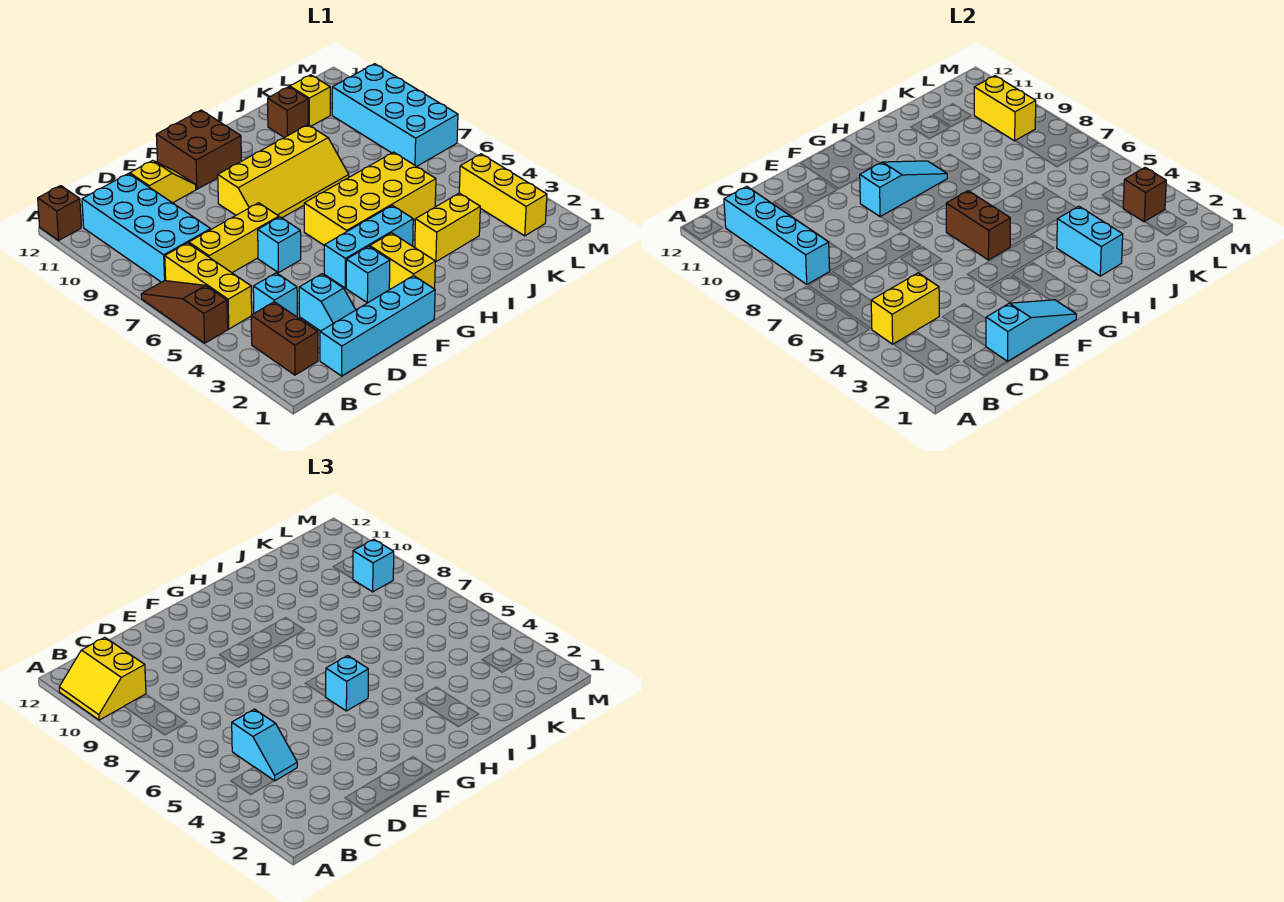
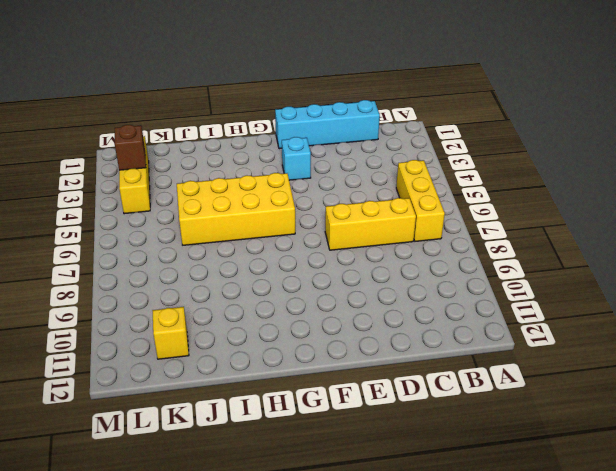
none -> brown slope A5:A7 level 1 top 5
none -> brown brick A12 level 1
none -> brown brick B2:B3 level 1
none -> cyan brick B8:C11 level 1

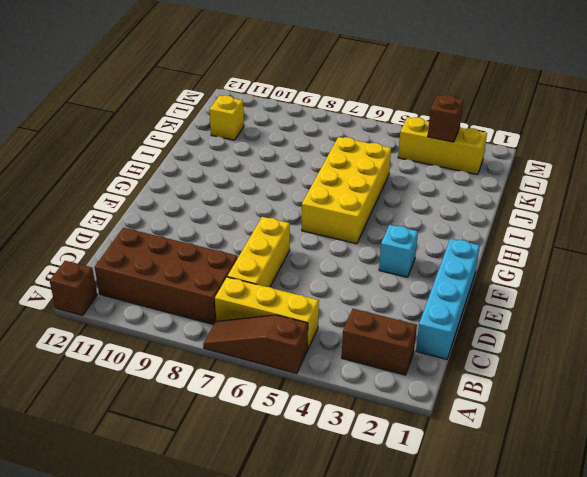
brown brick B8:C11 level 1 -> cyan brick B8:C11 level 1
none -> cyan brick C4 level 1
none -> cyan slope D2:D3 level 1 top 3
none -> yellow slope D11:E11 level 1 top D
none -> cyan brick E6 level 1

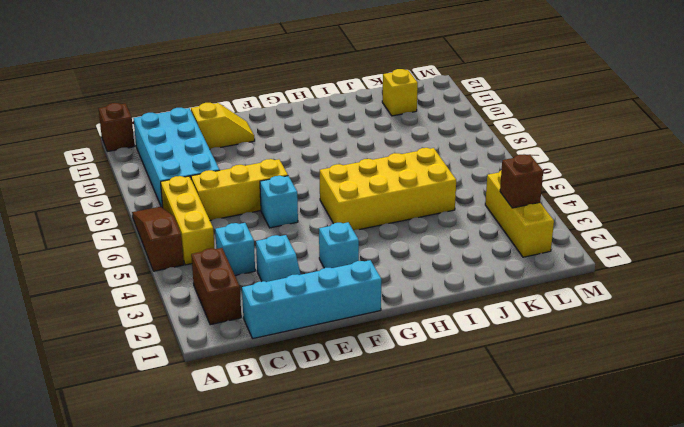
none -> cyan brick F4:H4 level 1
none -> yellow slope F8:I9 level 1 top 9
none -> brown brick F11:G12 level 1
none -> yellow brick G2:G3 level 1

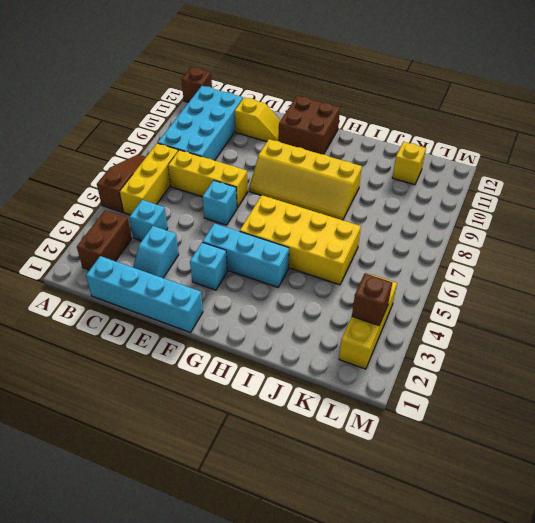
none -> yellow brick G2:G3 level 1
none -> yellow brick I3:J3 level 1
none -> brown brick J11 level 1
none -> cyan brick L7:M10 level 1

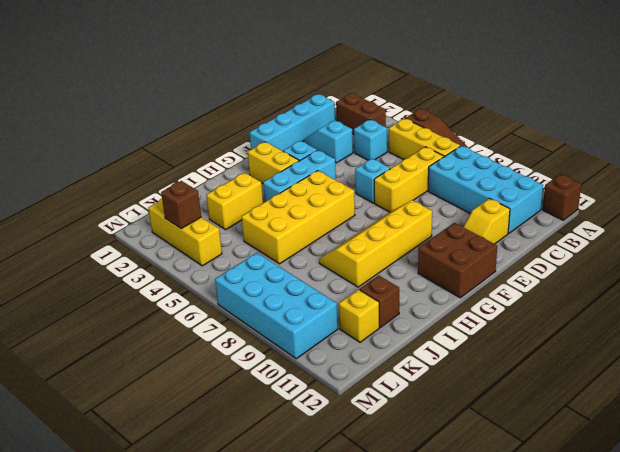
none -> yellow brick B4:C4 level 2
none -> cyan brick B8:B11 level 2
none -> cyan slope D1:F1 level 2 top D
none -> cyan slope F9:H9 level 2 top F

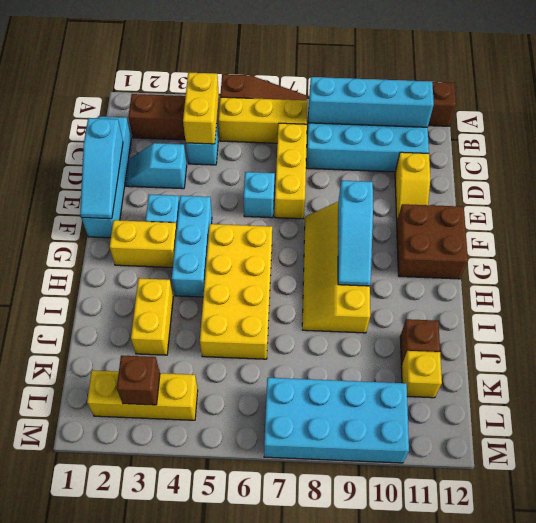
none -> brown brick G5:G6 level 2
none -> cyan brick I2:I3 level 2
none -> yellow brick L9:L10 level 2
none -> yellow slope A10:B11 level 3 top B

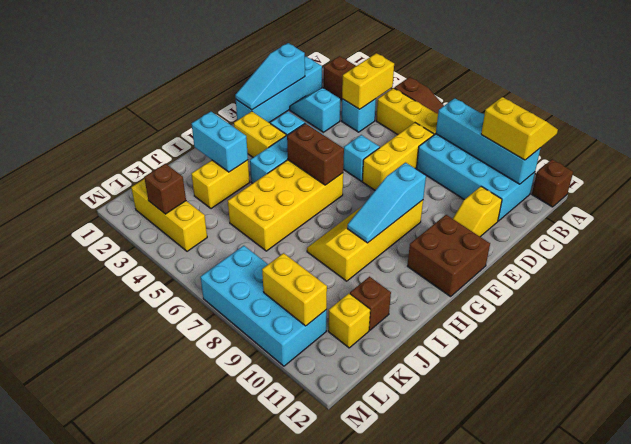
none -> cyan slope C4:C5 level 3 top 5
none -> cyan brick G5 level 3
none -> cyan brick L9 level 3

